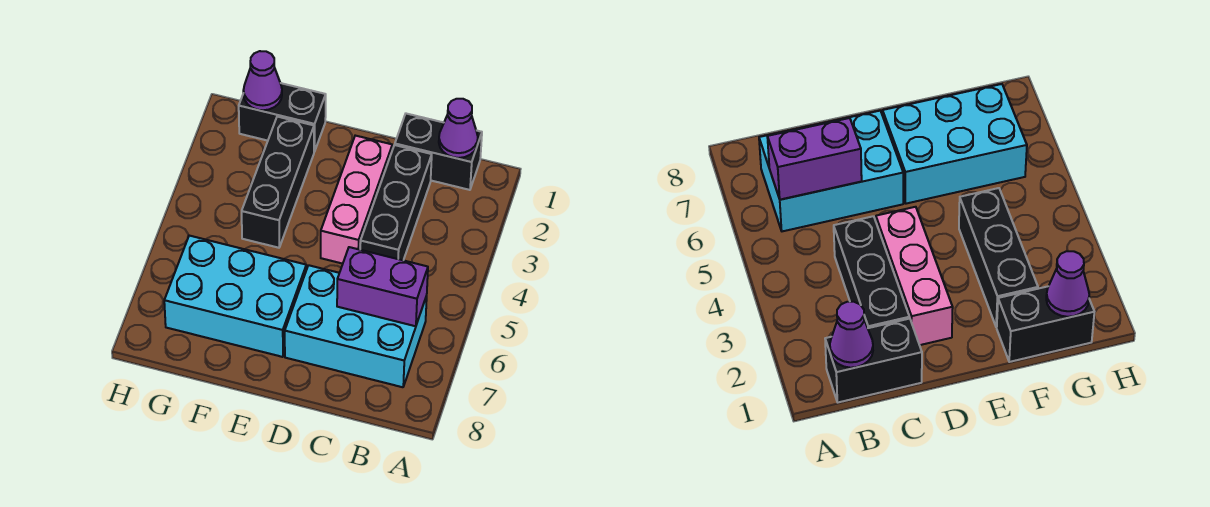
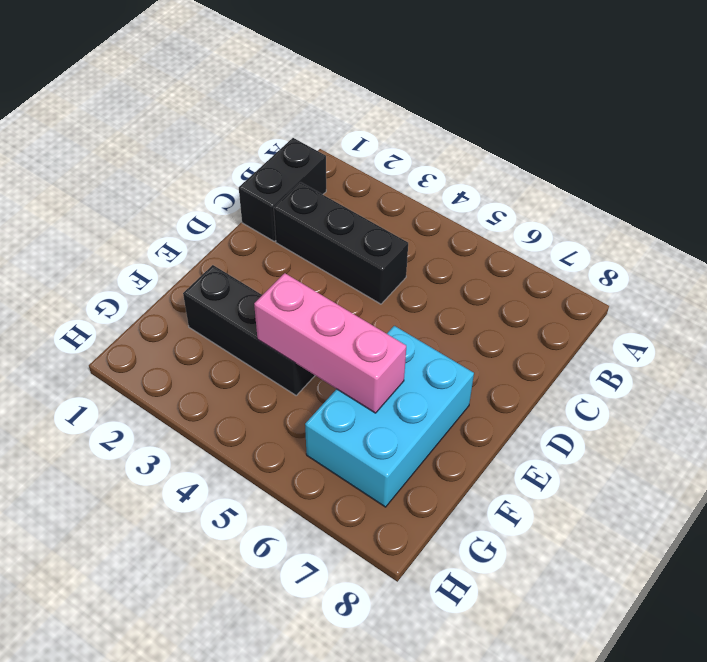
pink brick F4:F6 level 2 -> pink brick D2:D4 level 1
none -> cyan brick B6:D7 level 1
none -> black brick F1:G1 level 1

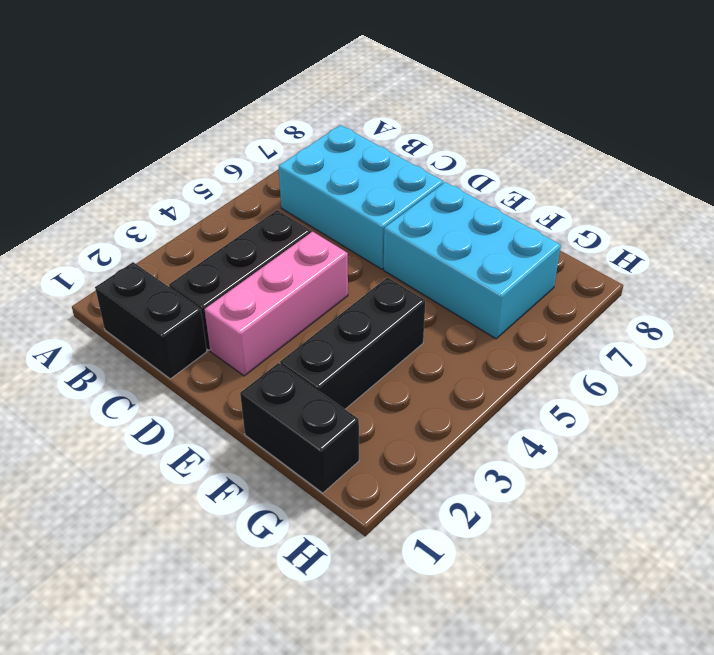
none -> purple cone B1 level 2
none -> purple brick B6:C6 level 2

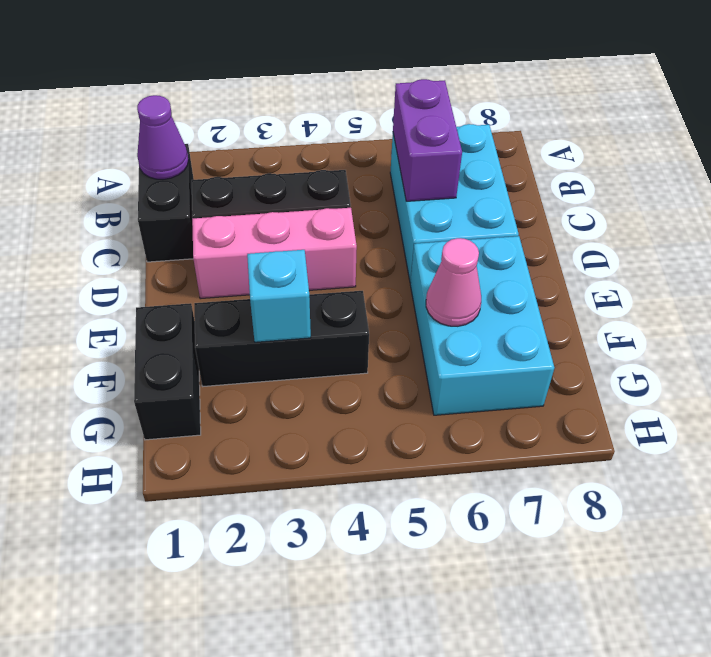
cyan brick F3 level 2 -> none
pink cone F6 level 2 -> none
none -> purple cone G1 level 2

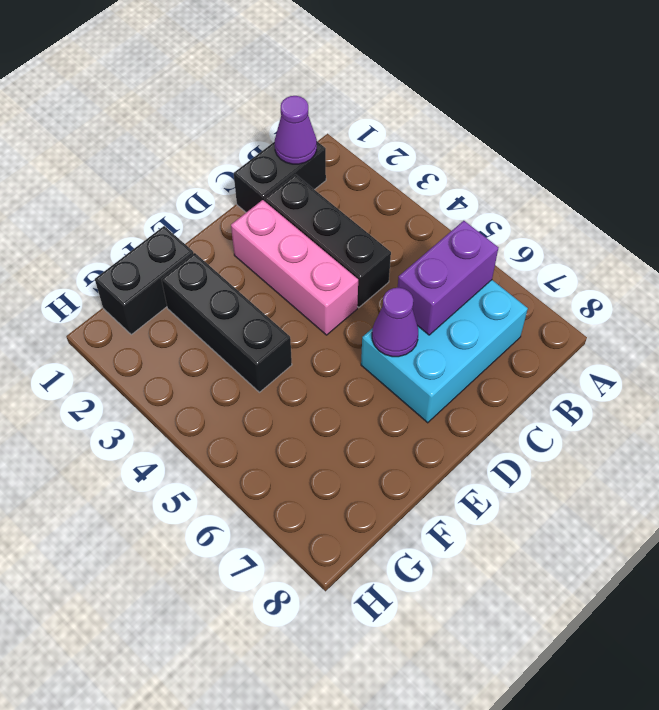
purple cone D6 level 2 -> purple cone G1 level 2
none -> cyan brick E6:G7 level 1

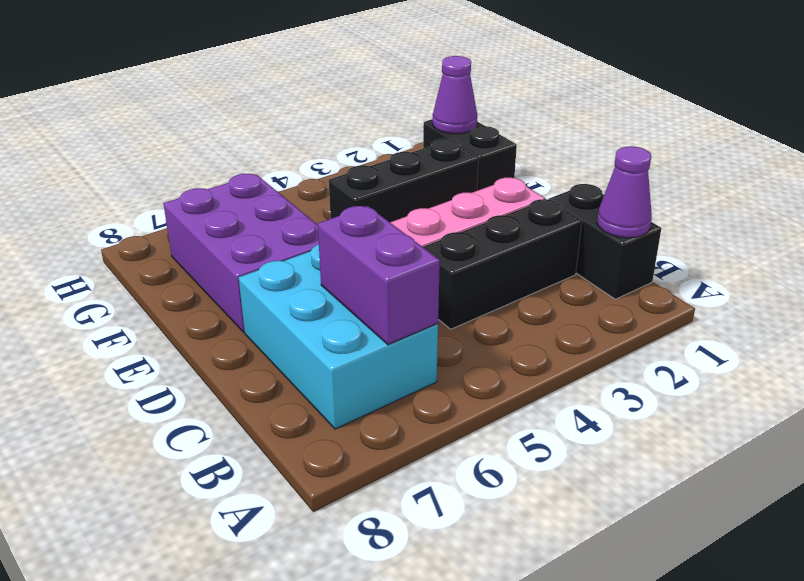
purple brick E6:G7 level 1 -> cyan brick E6:G7 level 1

